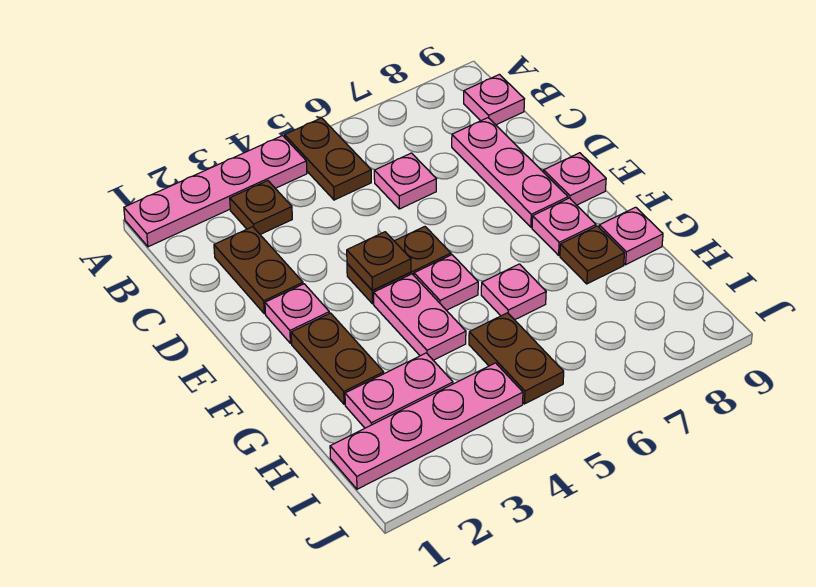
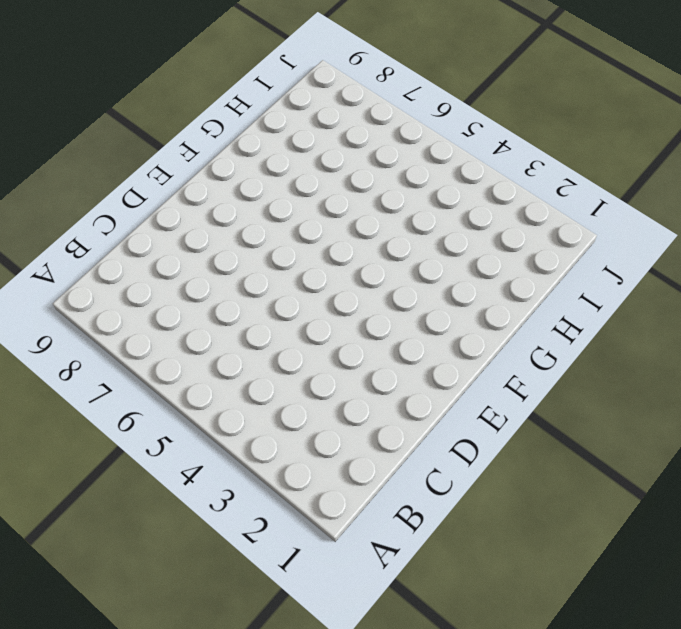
none -> pink plate A1:A4 level 1
none -> brown plate A5:B5 level 1
none -> brown plate B3 level 1

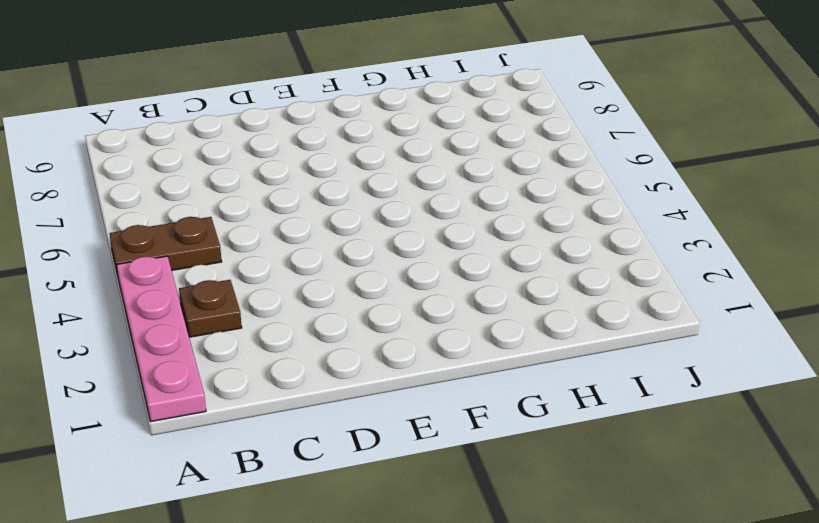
none -> pink plate B9 level 1
none -> brown plate C2:D2 level 1
none -> pink plate C6 level 1

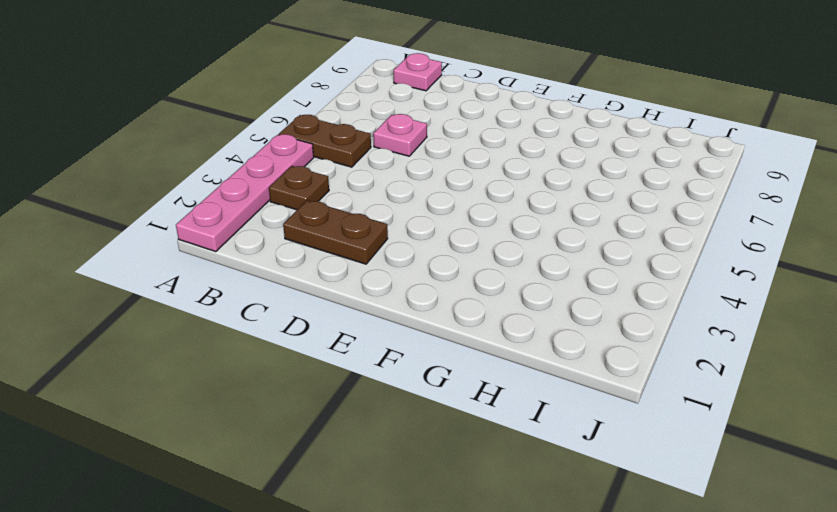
none -> pink plate C8:E8 level 1
none -> pink plate E2 level 1
none -> brown plate E4:E5 level 1

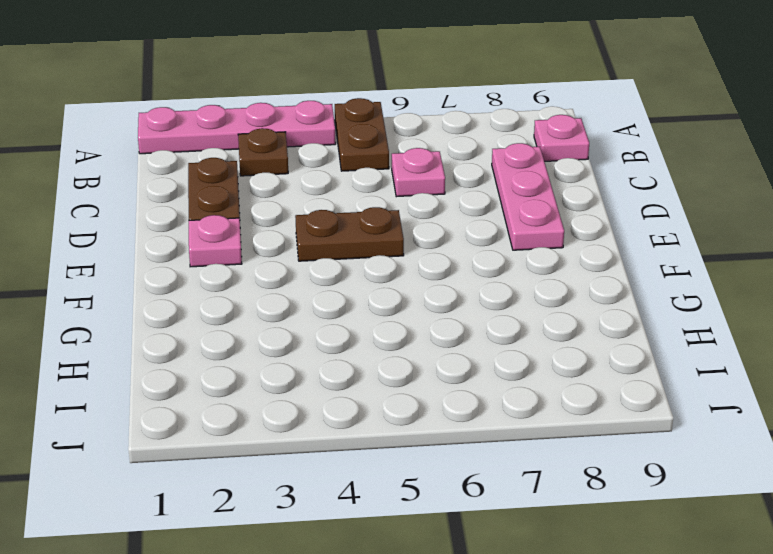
none -> pink plate E9 level 1
none -> brown plate F2:G2 level 1
none -> pink plate F4:G4 level 1

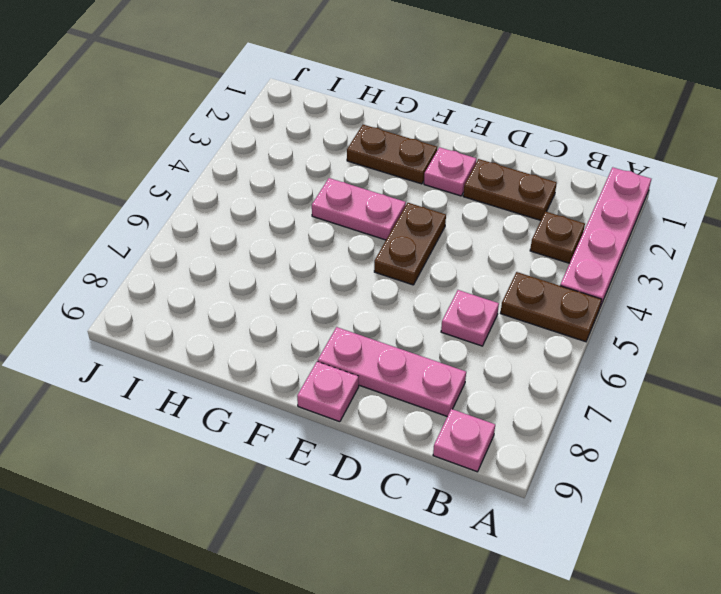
none -> pink plate F5 level 1
none -> pink plate F8 level 1
none -> pink plate G6 level 1

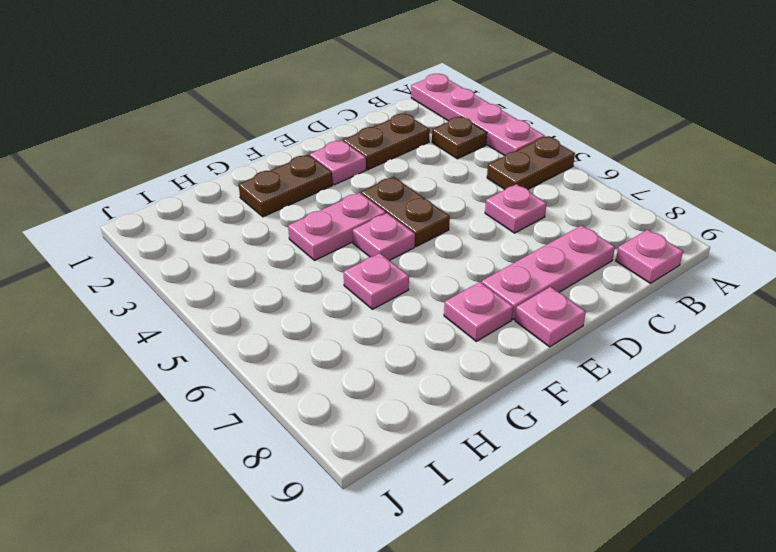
none -> brown plate G8 level 1
none -> pink plate G9 level 1
none -> pink plate H2:H3 level 1

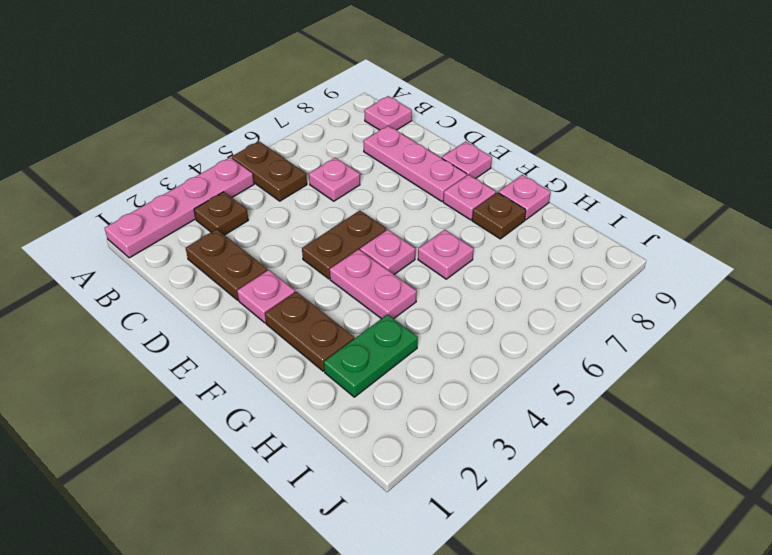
green plate H2:H3 level 1 -> pink plate H2:H3 level 1
none -> brown plate H5:I5 level 1
none -> pink plate I1:I4 level 1
none -> brown plate E4 level 2

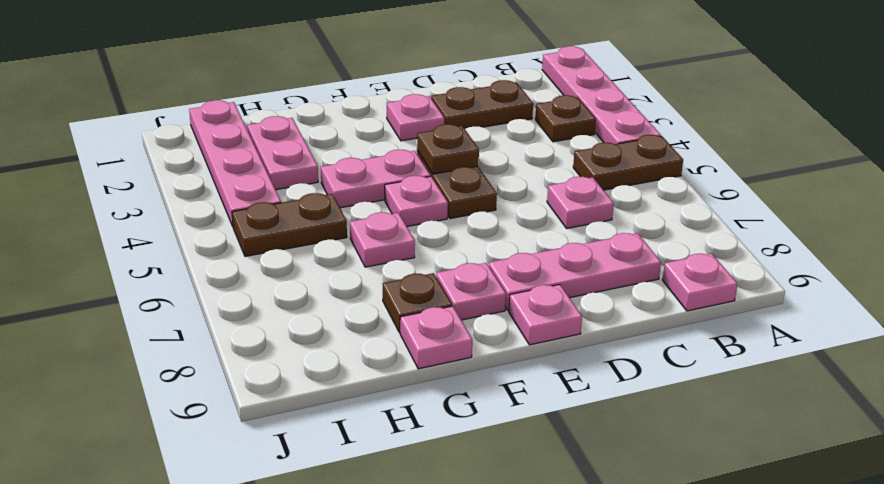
none -> brown plate F2:G2 level 1

